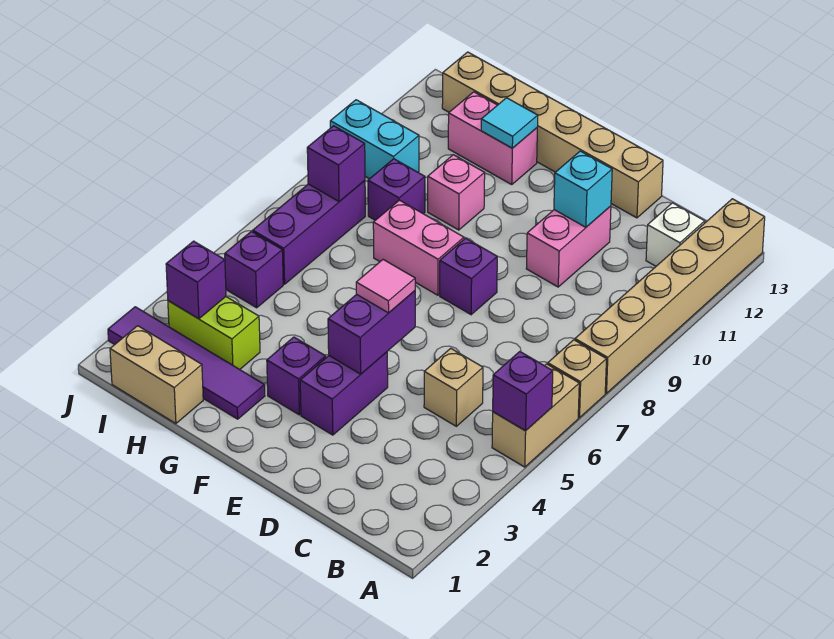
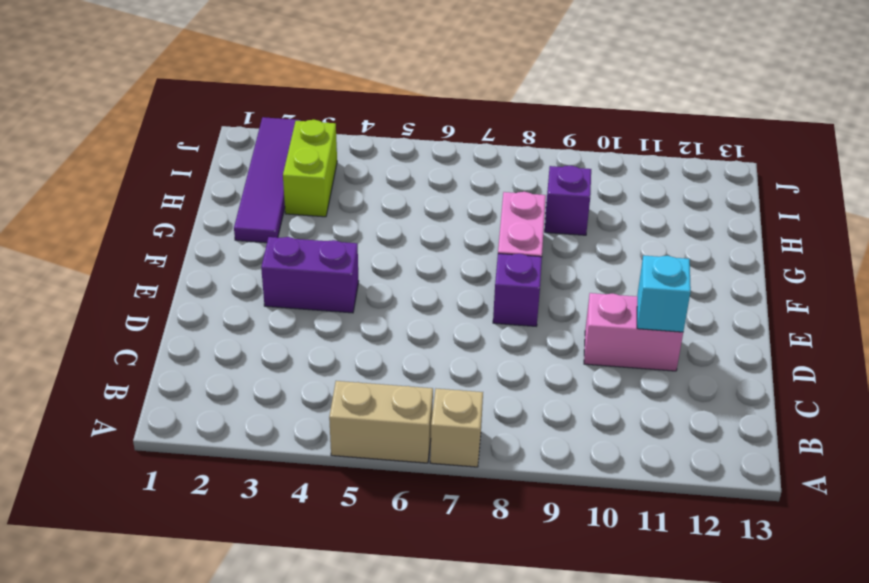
none -> tan brick A8:A13 level 1
none -> white brick B12 level 1
none -> tan brick C5 level 1

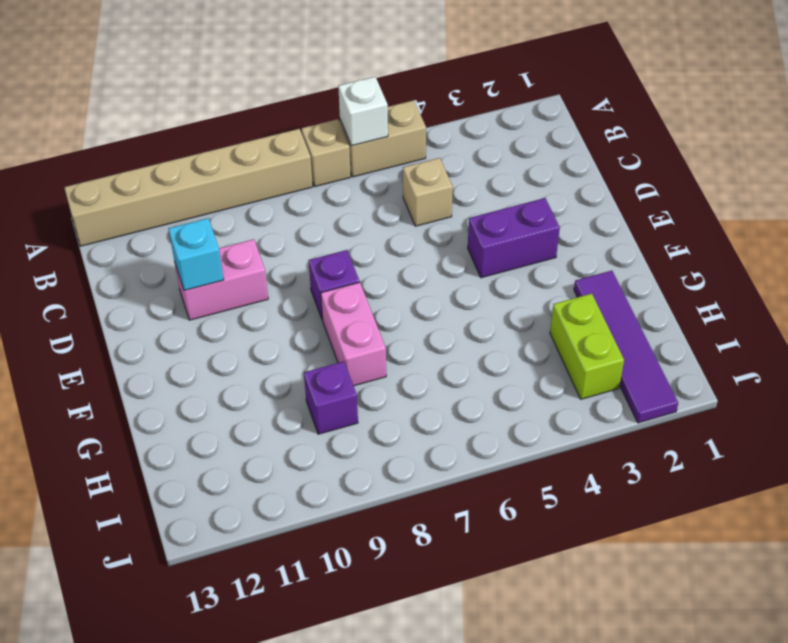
white brick A6 level 2 -> white brick B12 level 1
none -> tan brick D13:I13 level 1
none -> purple brick F3 level 1
none -> pink brick G10 level 1

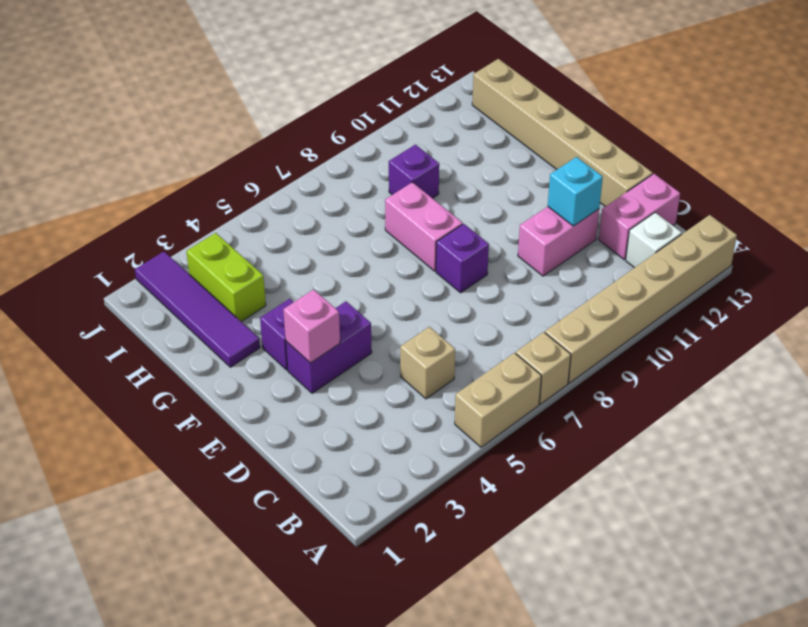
pink brick C12:C13 level 1 -> pink brick G12:H12 level 1
pink brick E3 level 2 -> pink brick G10 level 1
none -> tan brick H1:I1 level 1
none -> purple brick I5 level 1
none -> purple brick I6:I8 level 1

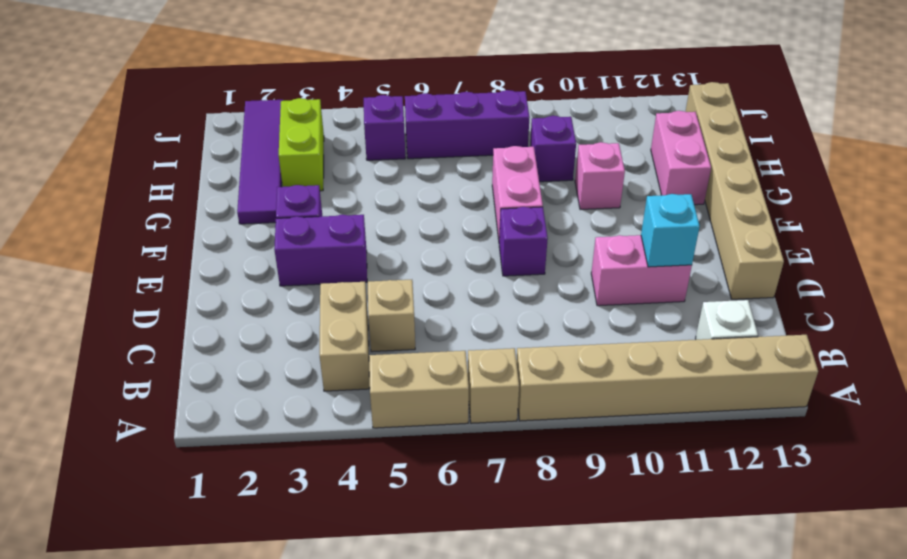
tan brick B4:C4 level 1 -> tan brick H1:I1 level 1
none -> cyan brick I10:J10 level 1
none -> purple brick A5 level 2
none -> purple brick E4:E5 level 2

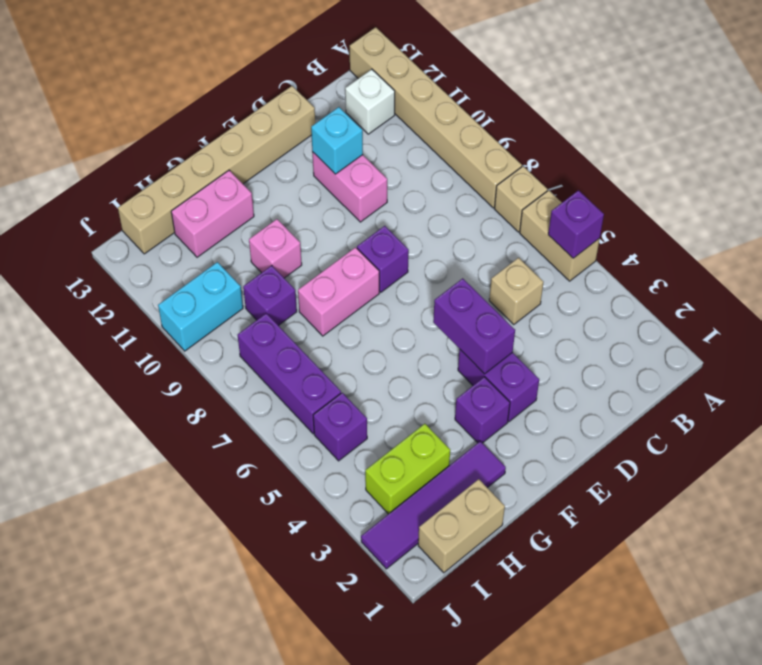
none -> cyan tile G12 level 2
none -> purple brick I3 level 2
none -> purple brick I8 level 2

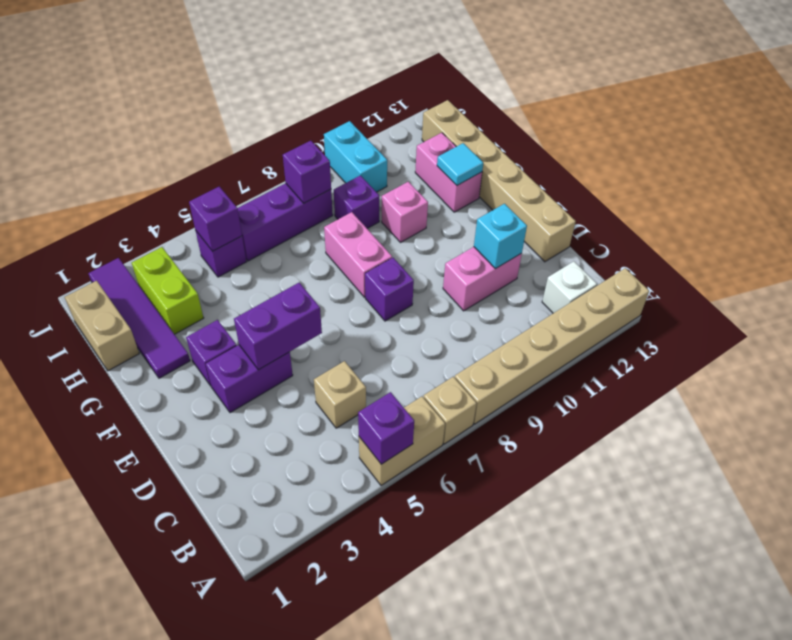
purple brick I5 level 2 -> purple brick I3 level 2
none -> pink tile E5 level 3

